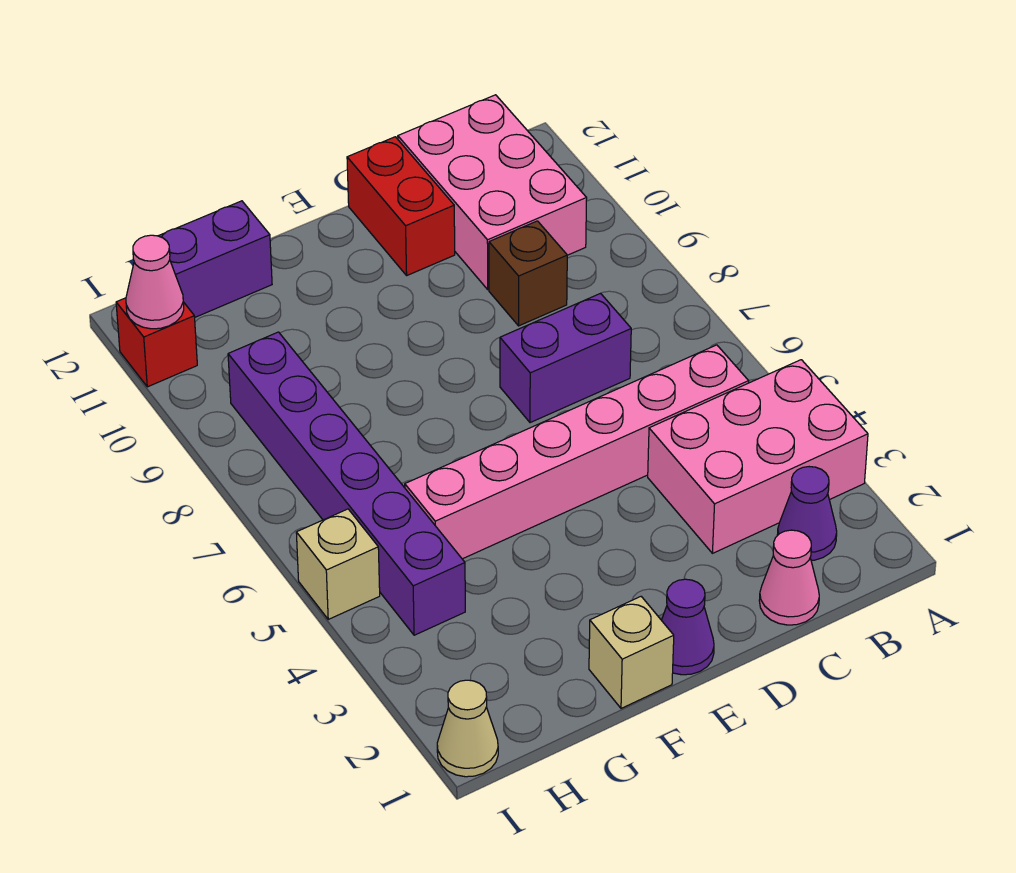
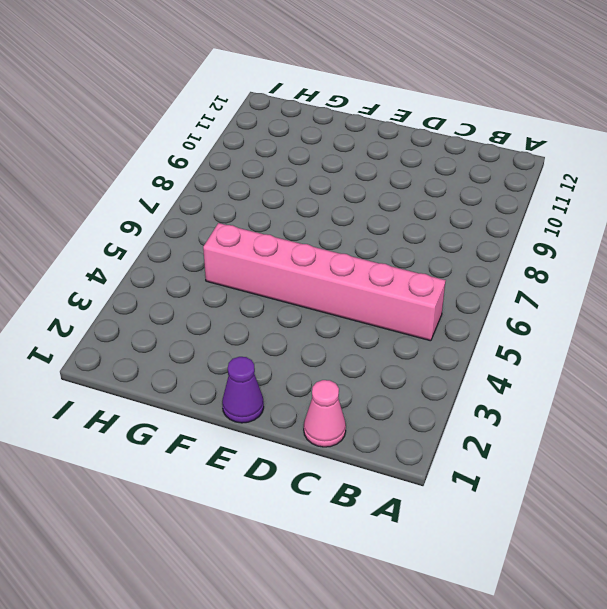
none -> pink brick A3:C4 level 1
none -> purple cone B2 level 1
none -> pink brick B10:C12 level 1

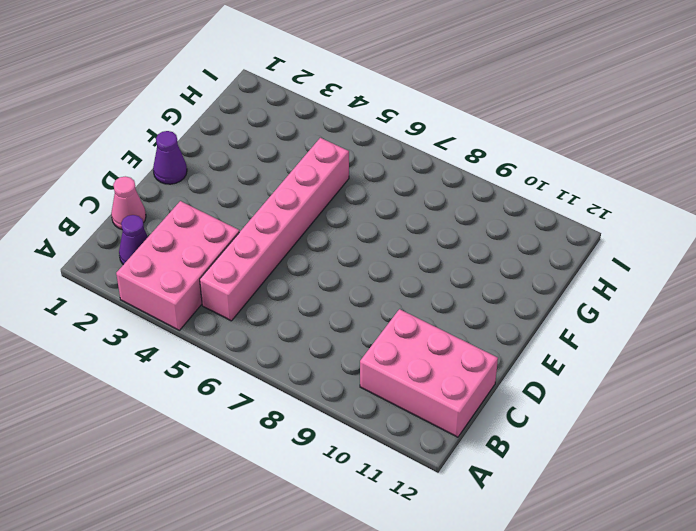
none -> purple brick C7:D7 level 1
none -> brown brick C9 level 1
none -> red brick D11:D12 level 1

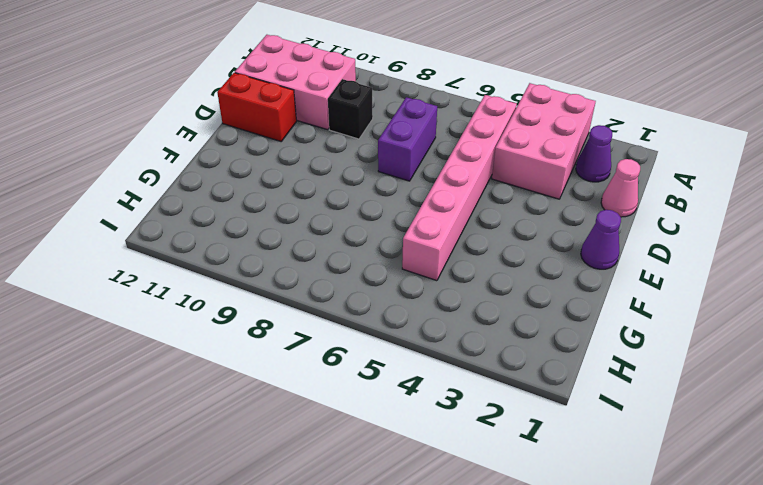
black brick C9 level 1 -> brown brick C9 level 1
none -> tan brick F1 level 1
none -> purple brick G12:H12 level 1
none -> purple brick H4:H9 level 1

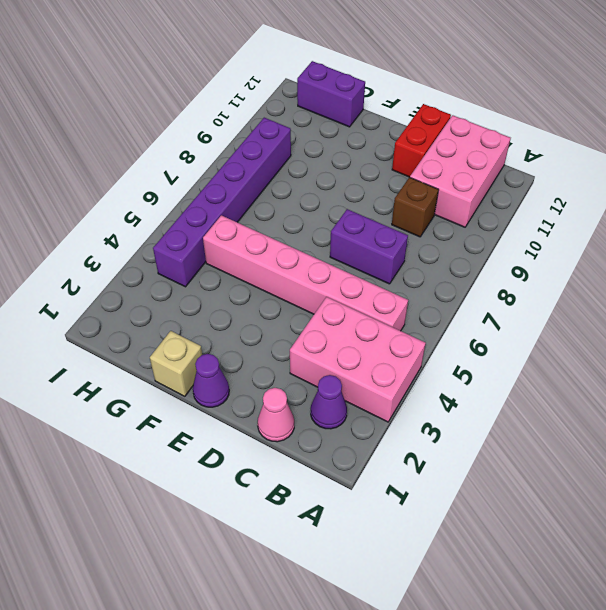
none -> tan cone I1 level 1
none -> tan brick I5 level 1
none -> red brick I11 level 1

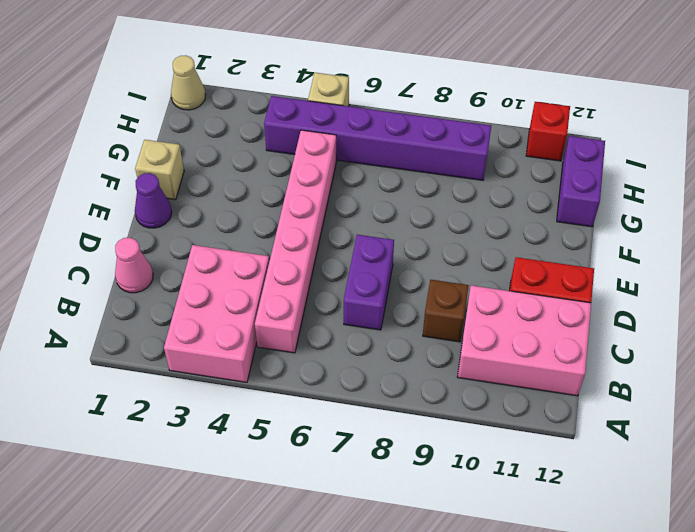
none -> purple cone B2 level 1
none -> pink cone I11 level 2

